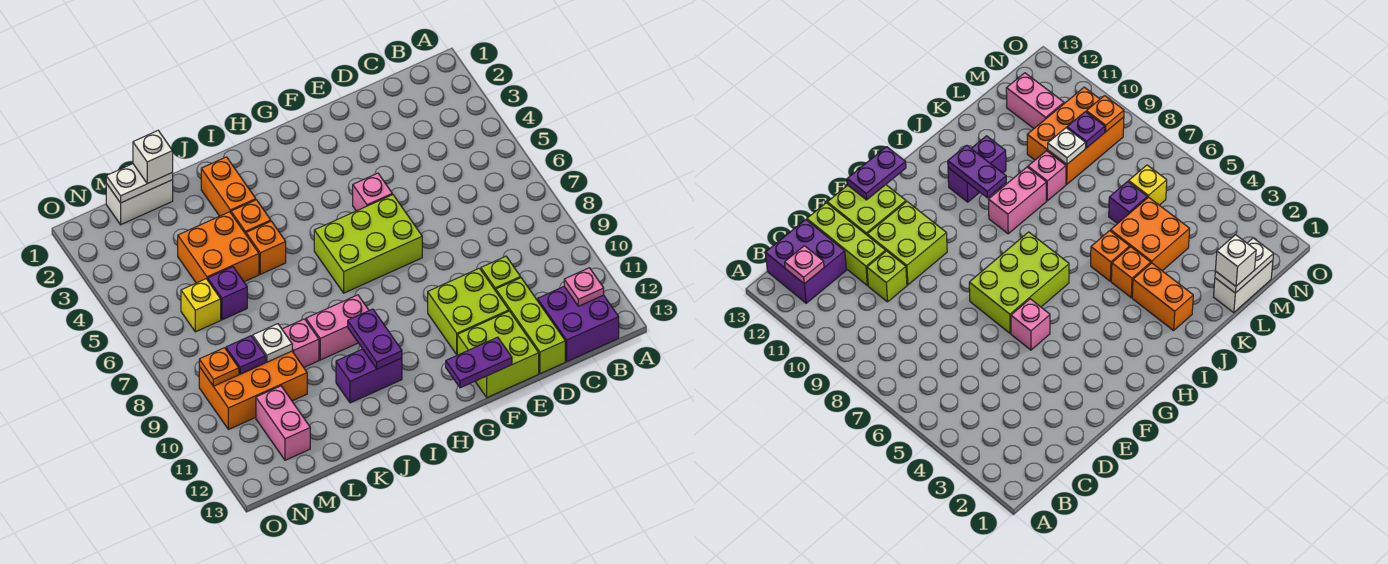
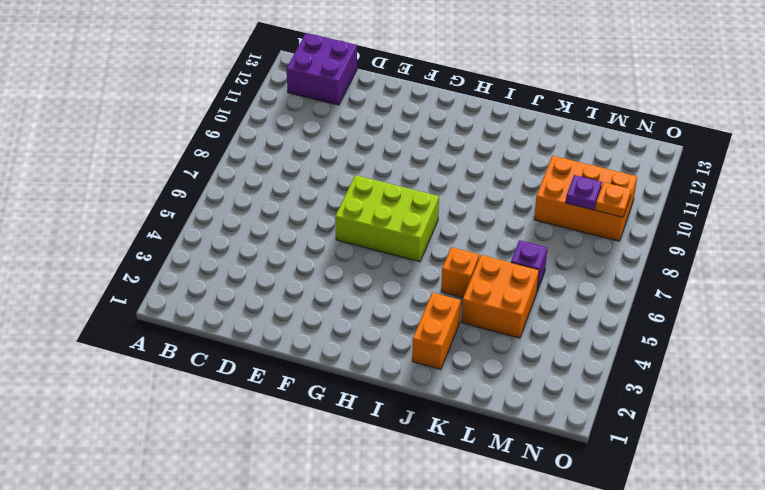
none -> lime brick D10 level 1
none -> lime brick D11:D13 level 1
none -> lime brick E10:F11 level 1

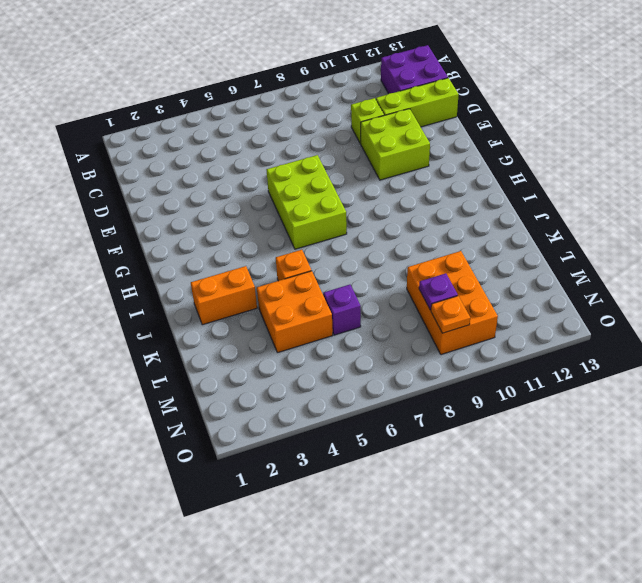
none -> lime brick E12:F13 level 1
none -> pink brick F5 level 1
none -> pink brick I9:J9 level 1

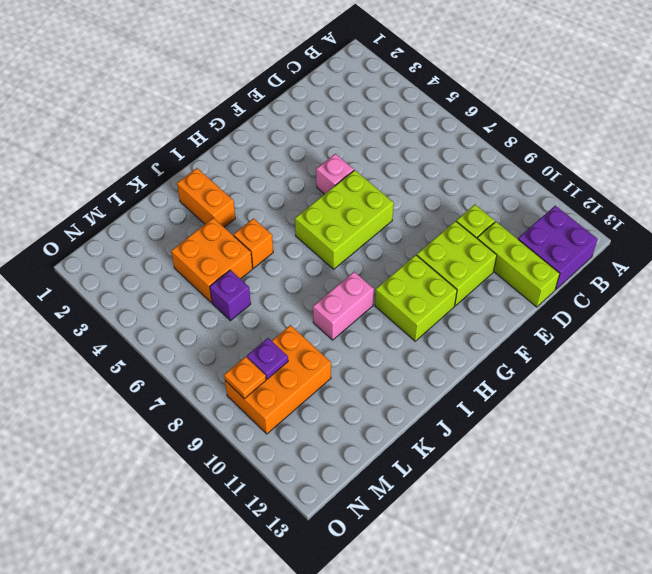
lime brick G10:H11 level 1 -> lime brick E12:F13 level 1
none -> purple brick I11:J11 level 1
none -> orange brick J4 level 1
none -> pink brick K9 level 1

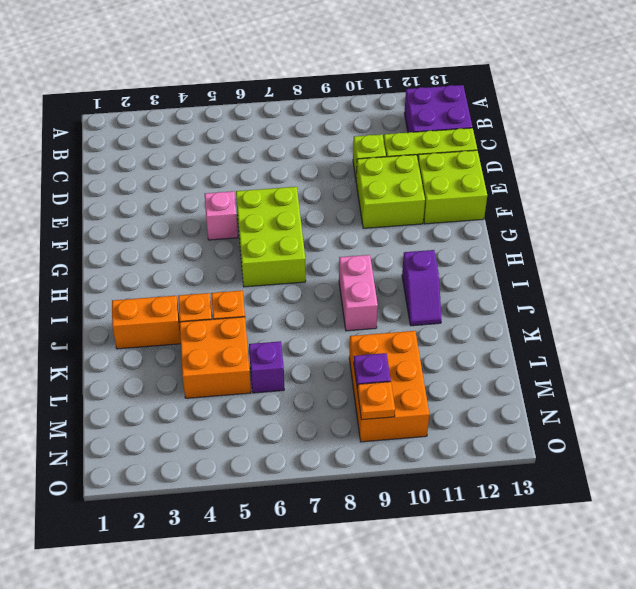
purple slope I11:J11 level 1 top I -> purple brick I11:J11 level 1
none -> pink brick K9 level 1
none -> white brick L1:M1 level 1
none -> yellow brick M6 level 1

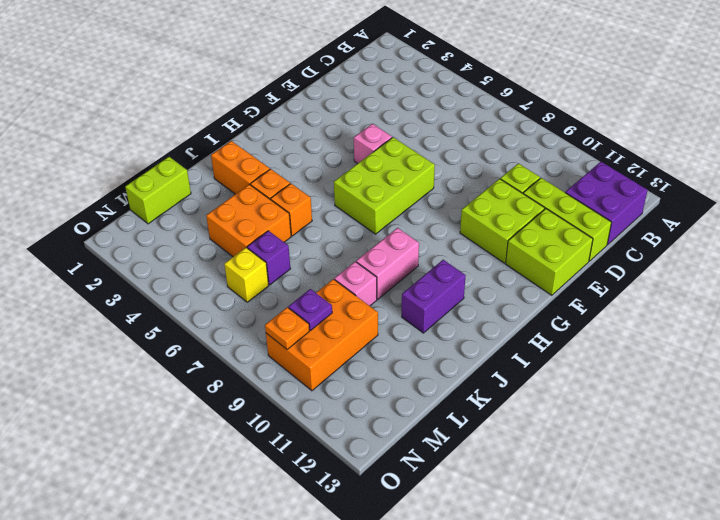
lime brick L1:M1 level 1 -> white brick L1:M1 level 1
none -> pink brick M11:M12 level 1
none -> pink plate B12 level 2
none -> purple plate F13:G13 level 2

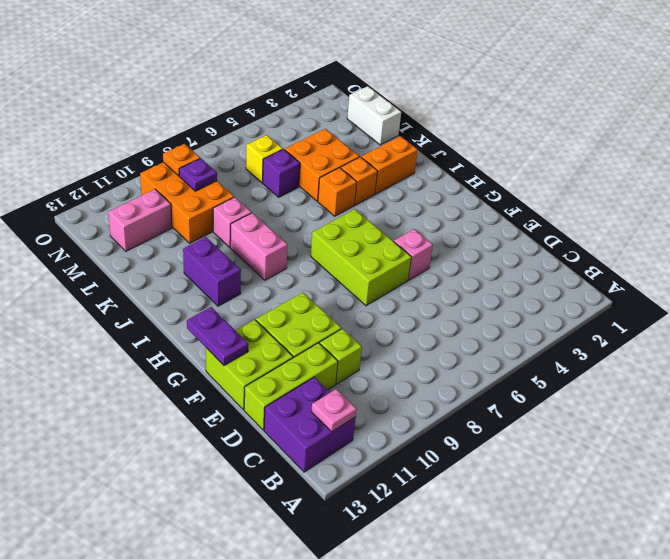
none -> purple plate I10:I11 level 2
none -> white plate L1:M1 level 2
none -> white plate L9 level 2

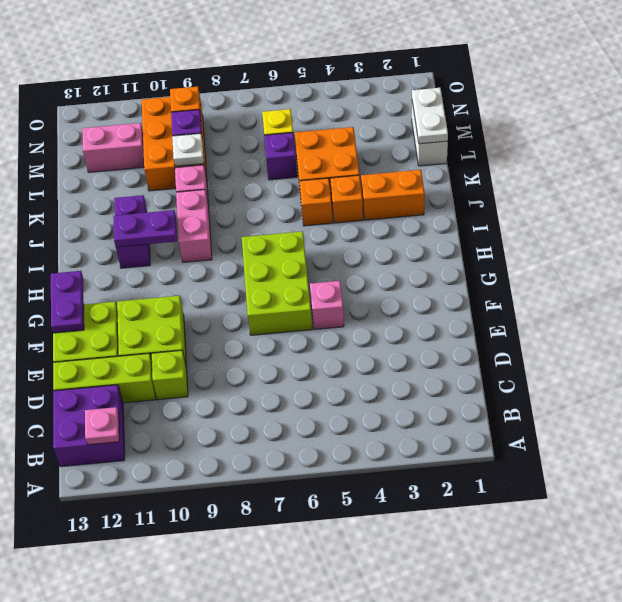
none -> white brick L1 level 3

